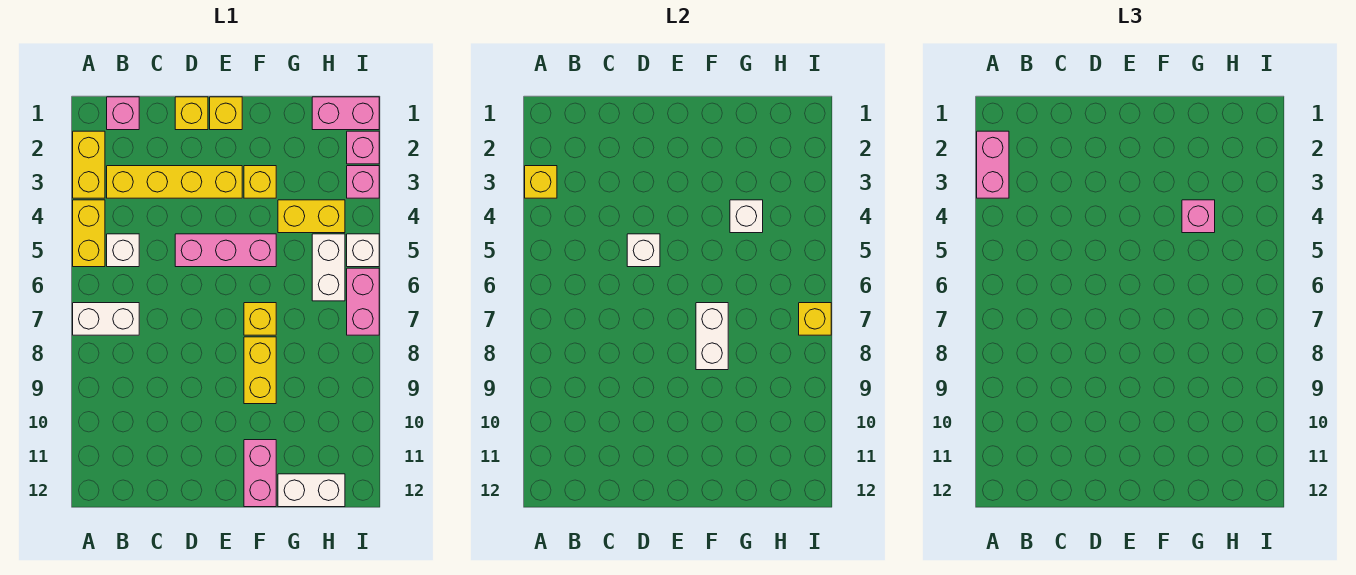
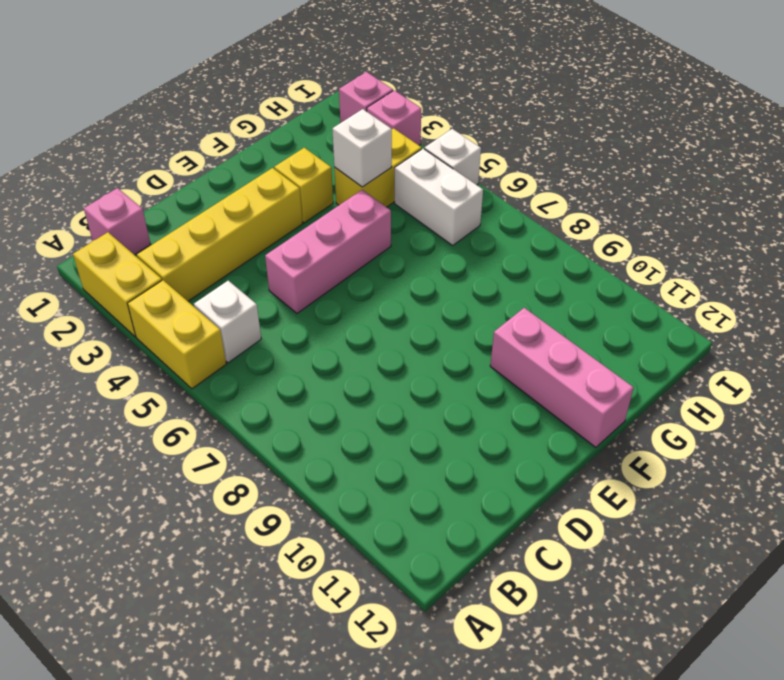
pink brick F10:F12 level 1 -> pink brick F11:F12 level 1
none -> white brick A7:B7 level 1
none -> yellow brick D1 level 1
none -> yellow brick E1 level 1

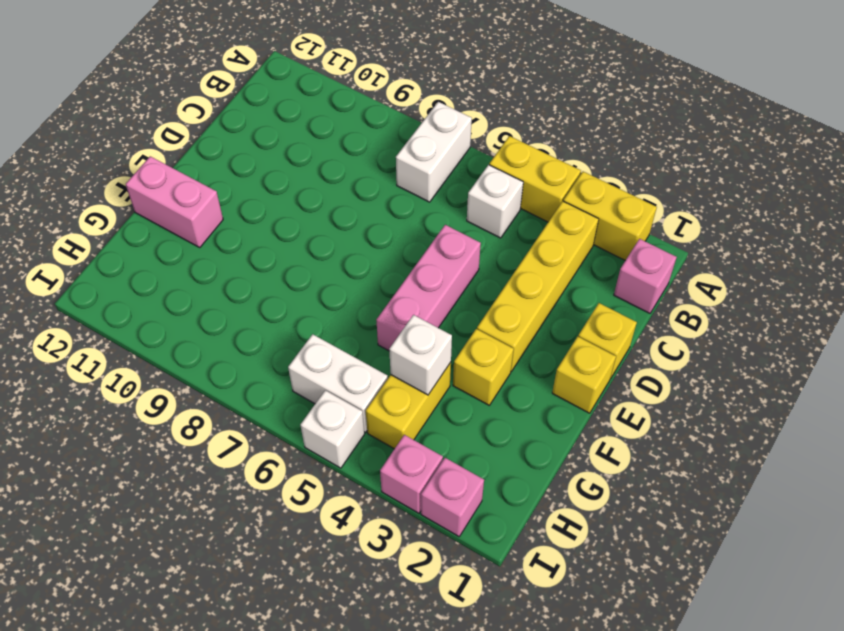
none -> yellow brick F7 level 1
none -> yellow brick F8:F9 level 1
none -> white brick G12:H12 level 1

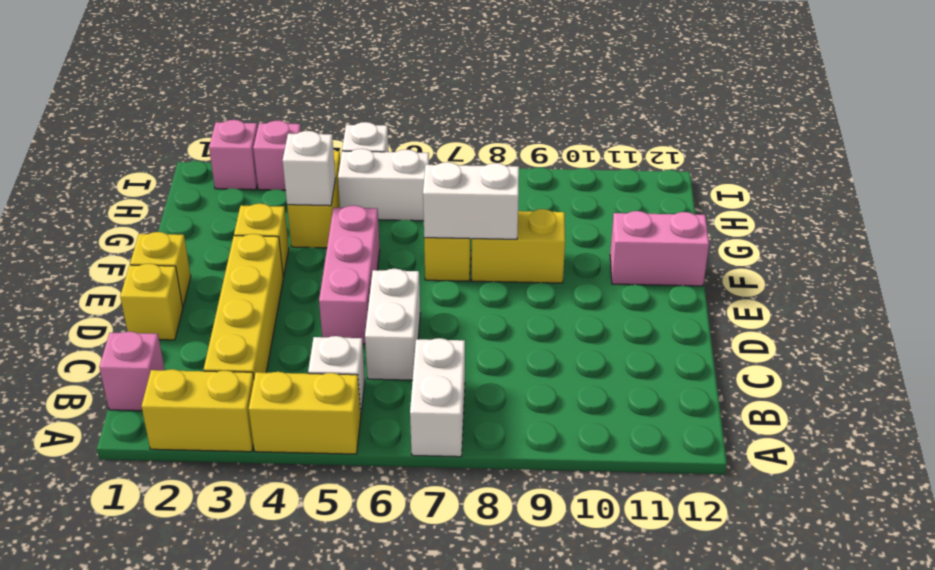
white brick C6:D6 level 1 -> white brick G12:H12 level 1
none -> pink brick H1:I1 level 1
none -> pink brick I6:I7 level 1
none -> yellow brick A3 level 2

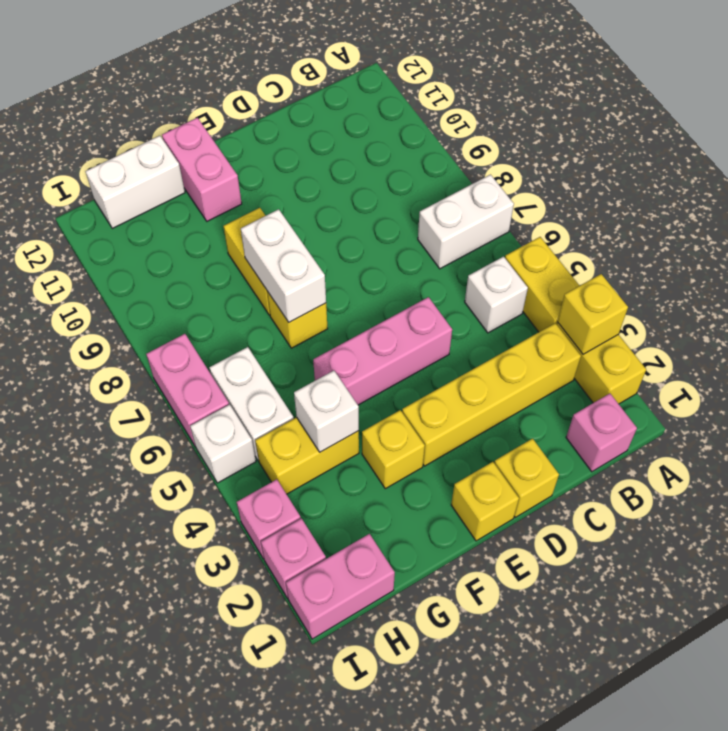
none -> white brick D5 level 2
none -> yellow brick I7 level 2
none -> pink brick A2:A3 level 3

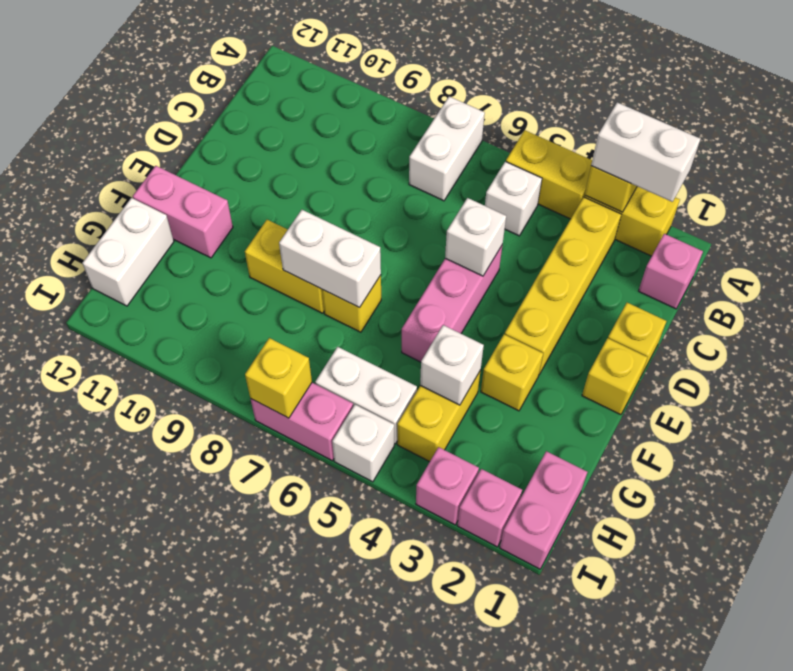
white brick A2:A3 level 3 -> pink brick A2:A3 level 3
none -> pink brick G4 level 3

